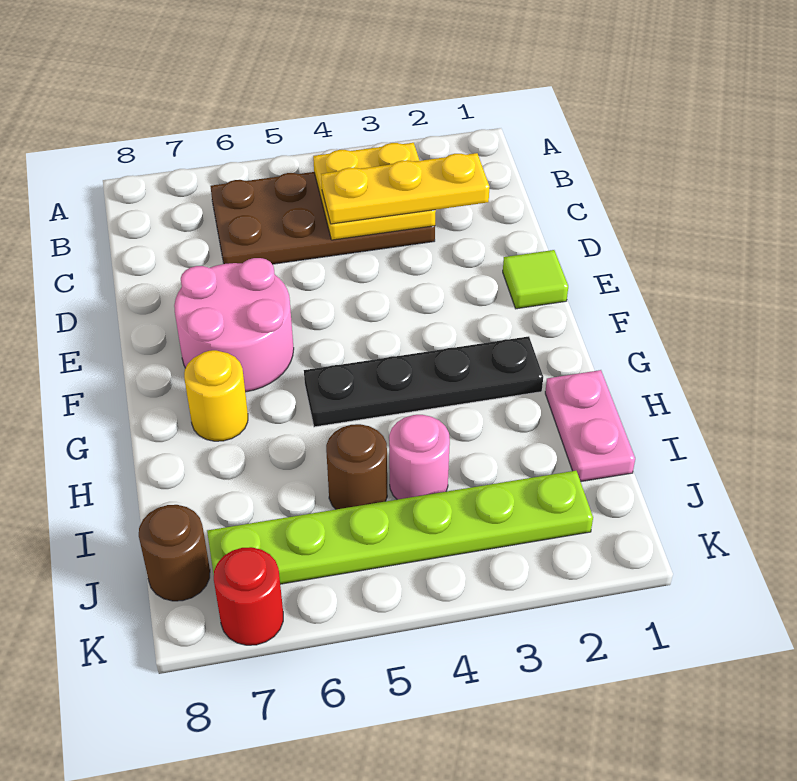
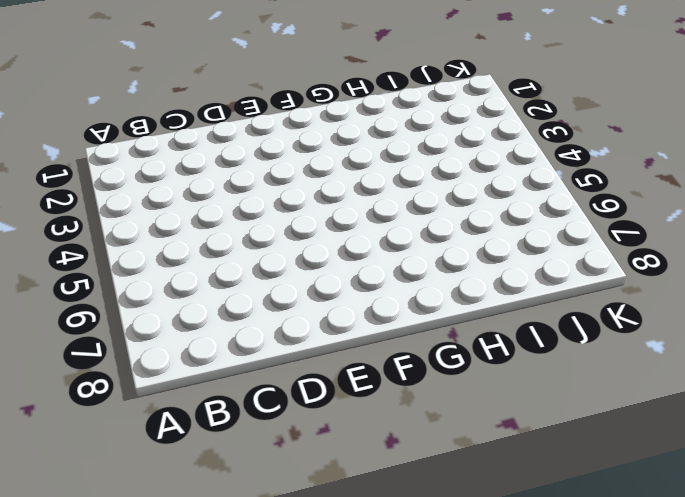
none -> brown plate B3:C6 level 1
none -> lime tile E1 level 1
none -> pink round brick E6:F7 level 1

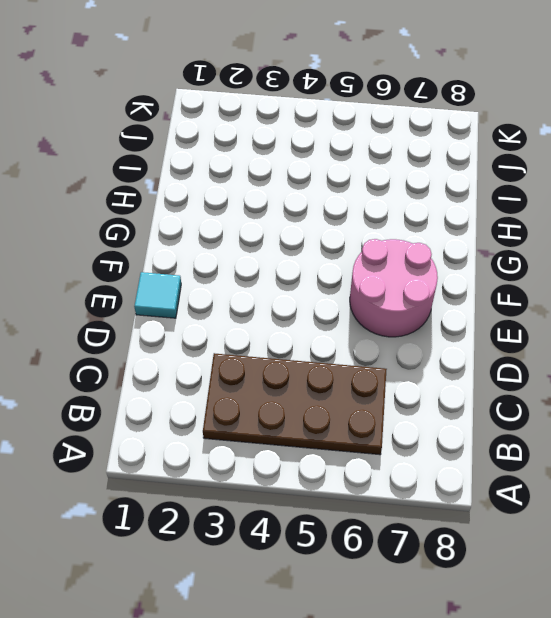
cyan tile E1 level 1 -> lime tile E1 level 1
none -> black plate G2:G5 level 1
none -> yellow round brick G7 level 1
none -> pink plate H1:I1 level 1

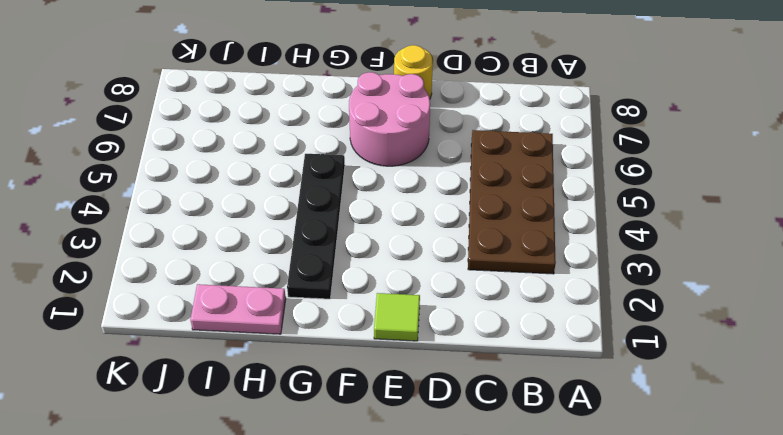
yellow round brick E8 level 1 -> yellow round brick G7 level 1
none -> pink round brick I4 level 1
none -> brown round brick I5 level 1
none -> lime plate J2:J7 level 1

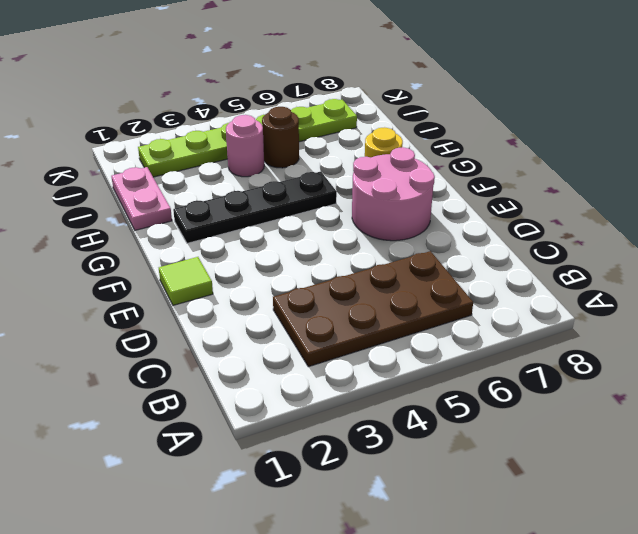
none -> brown round brick J8 level 1
none -> red round brick K7 level 1
none -> yellow plate B3:C4 level 2

